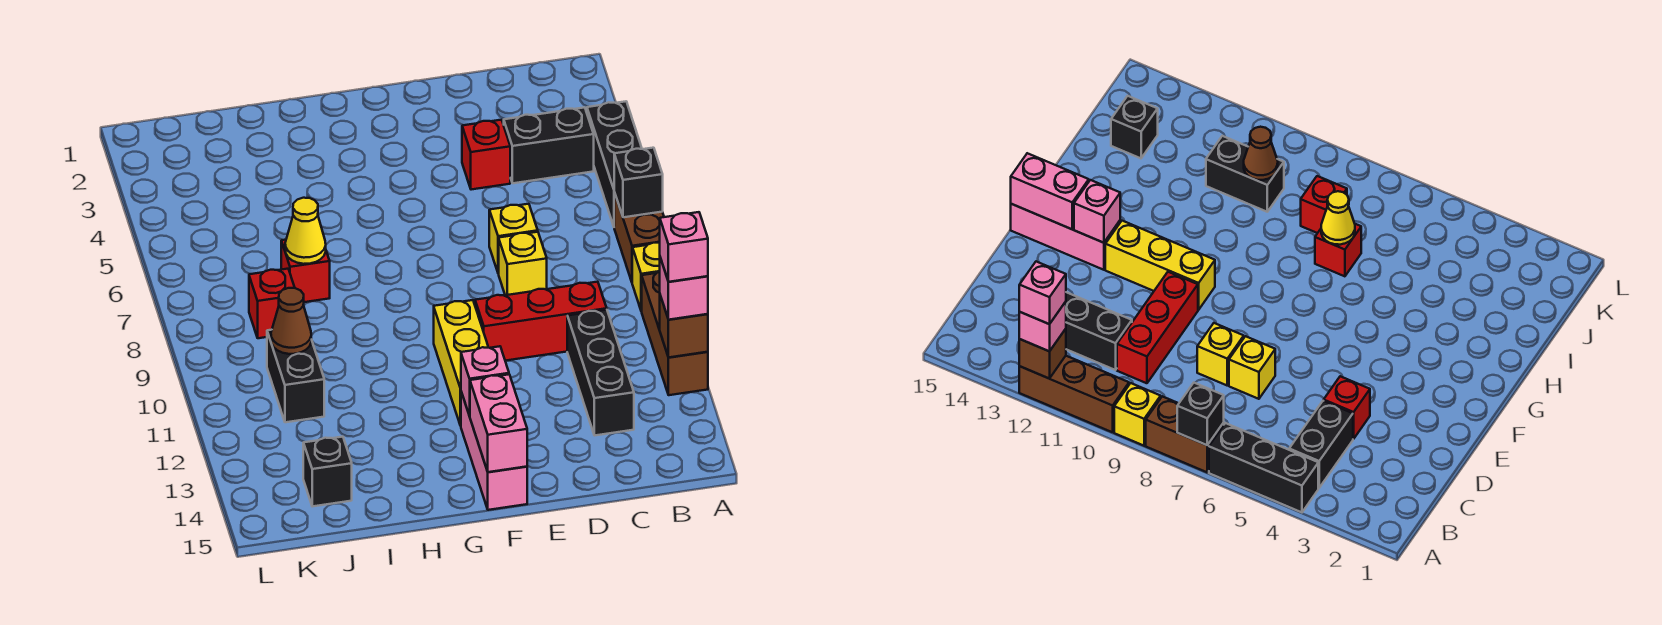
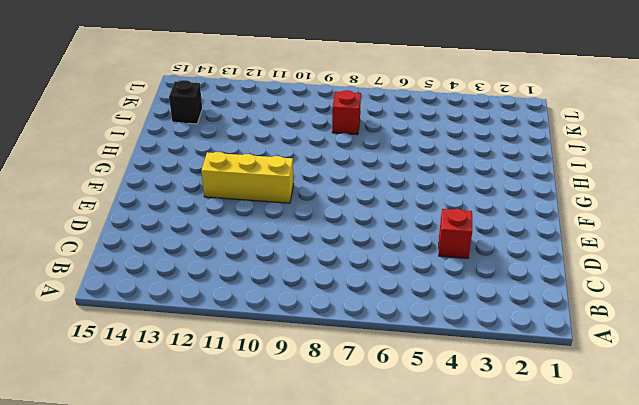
none -> black brick A4:A6 level 1
none -> brown brick A7:A8 level 1
none -> yellow brick A9 level 1

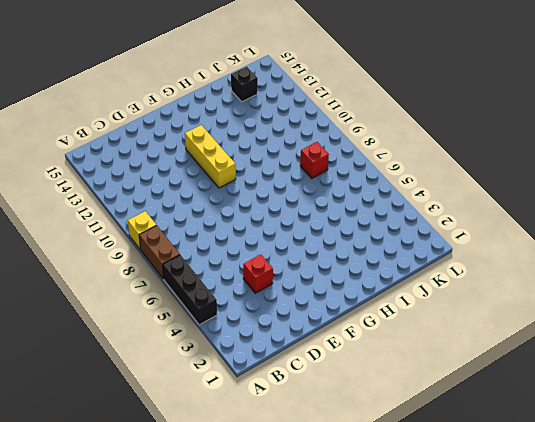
none -> brown brick A10:A12 level 1
none -> black brick B4:C4 level 1
none -> red brick C10:E10 level 1

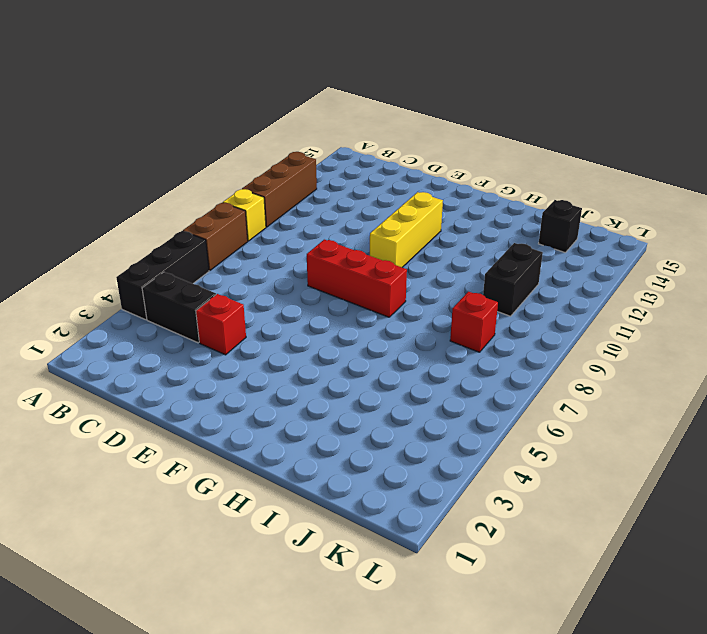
red brick E8:G8 level 1 -> red brick C10:E10 level 1
none -> black brick C11:C13 level 1
none -> yellow brick D7 level 1
none -> yellow brick D8 level 1

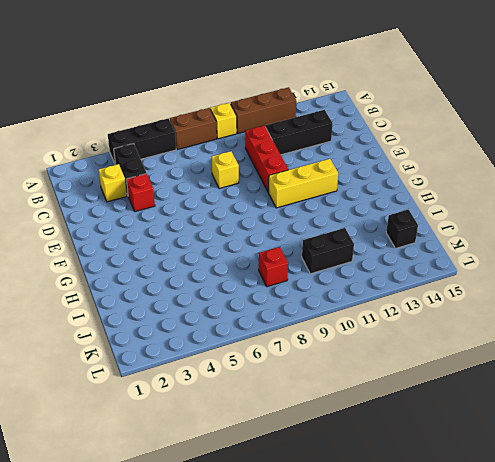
yellow brick C3 level 1 -> yellow brick D7 level 1
none -> pink brick F13:F15 level 1
none -> red brick I7 level 1
none -> black brick A7 level 2

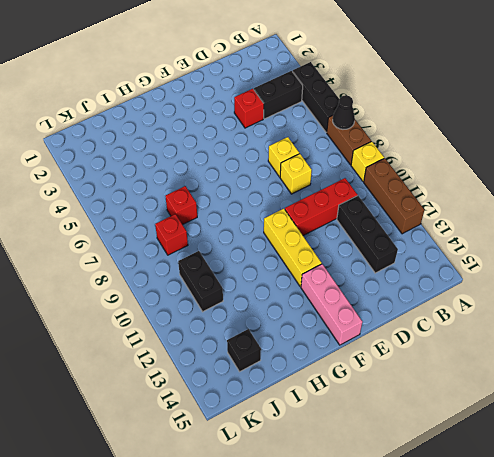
black cone A7 level 2 -> black brick A7 level 2
none -> brown brick A12 level 2
none -> pink brick F13 level 2
none -> pink brick F14:F15 level 2

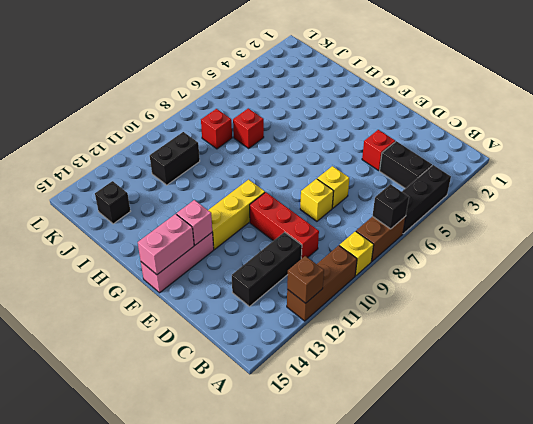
none -> yellow cone I7 level 2
none -> brown cone J10 level 2
none -> pink brick A12 level 3

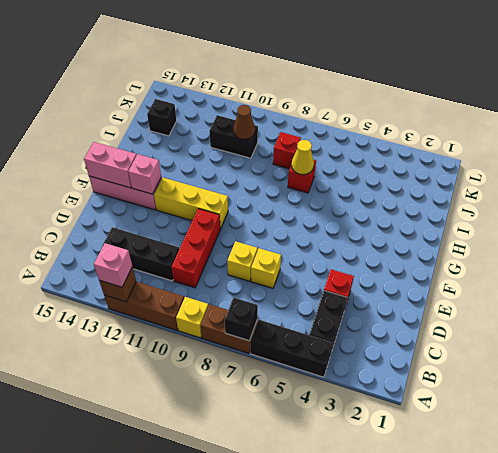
none -> pink brick A12 level 4

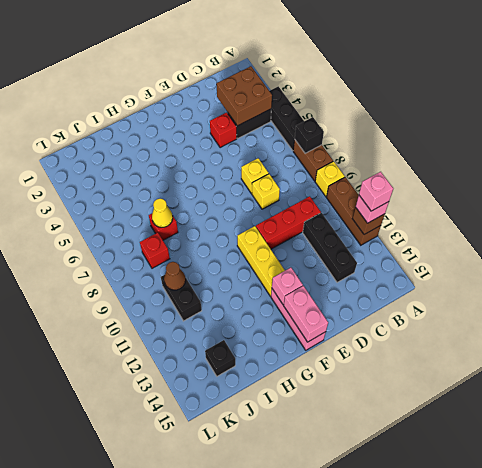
brown brick B3:C4 level 2 -> none

